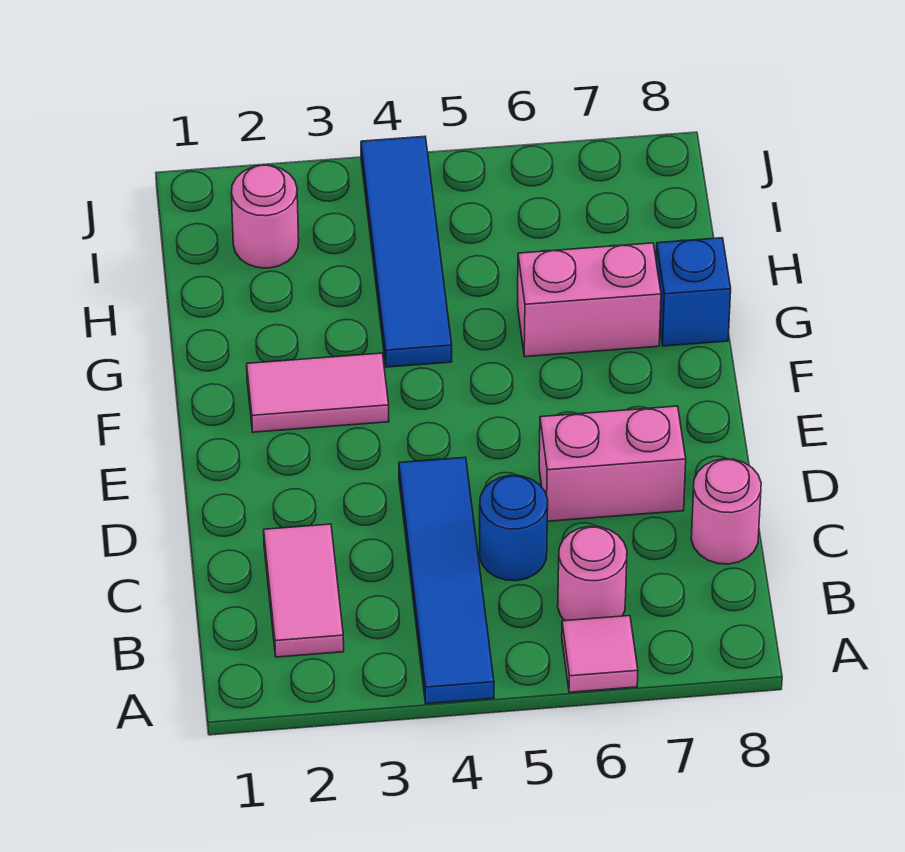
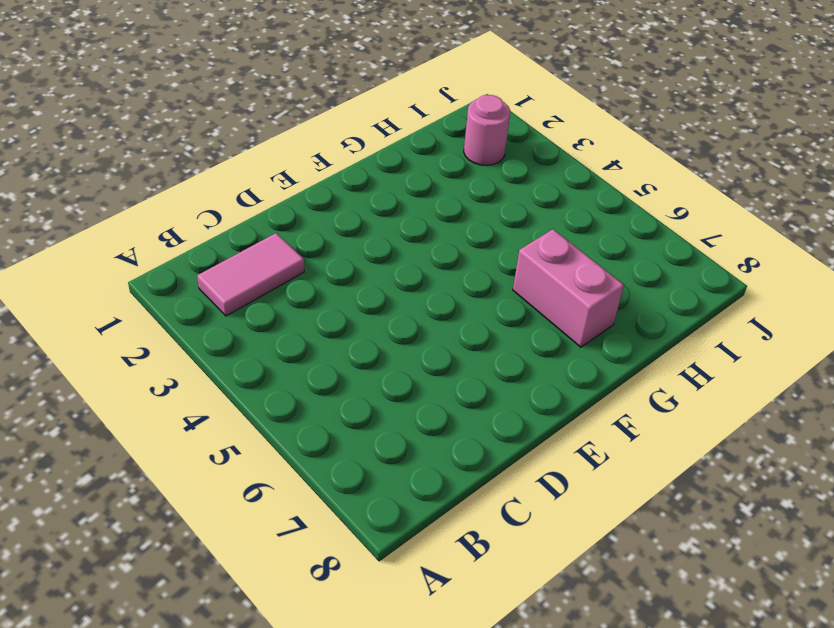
none -> blue tile A4:D4 level 1
none -> pink tile A6 level 1
none -> pink round brick B6 level 1

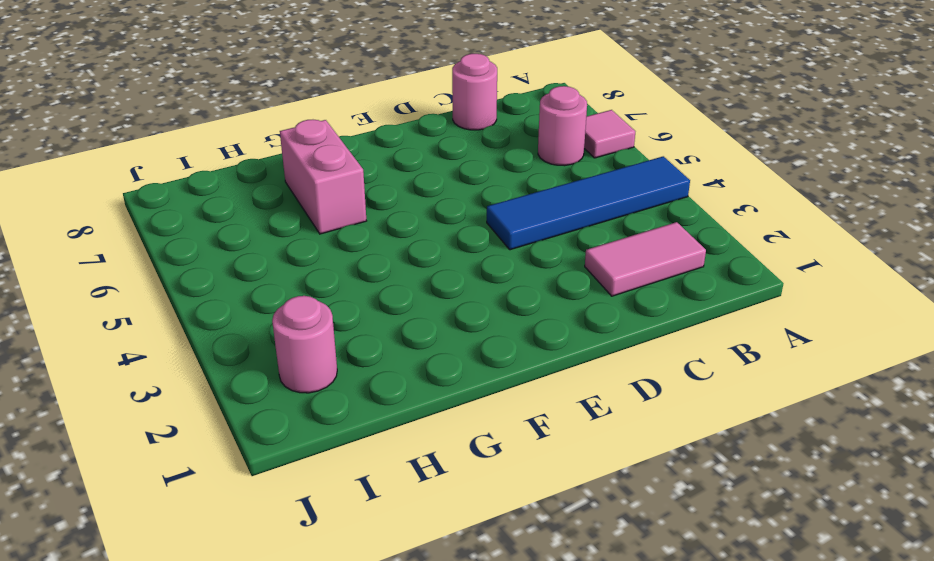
none -> blue round brick C5 level 1
none -> pink brick D6:D7 level 1
none -> pink tile F2:F3 level 1

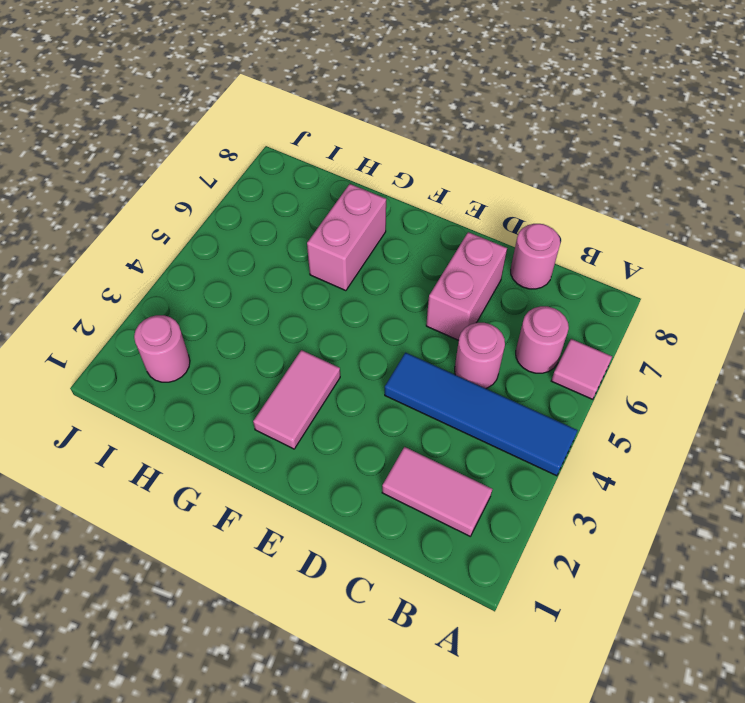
pink round brick C5 level 1 -> blue round brick C5 level 1
none -> blue tile G4:J4 level 1
none -> blue brick G8 level 1

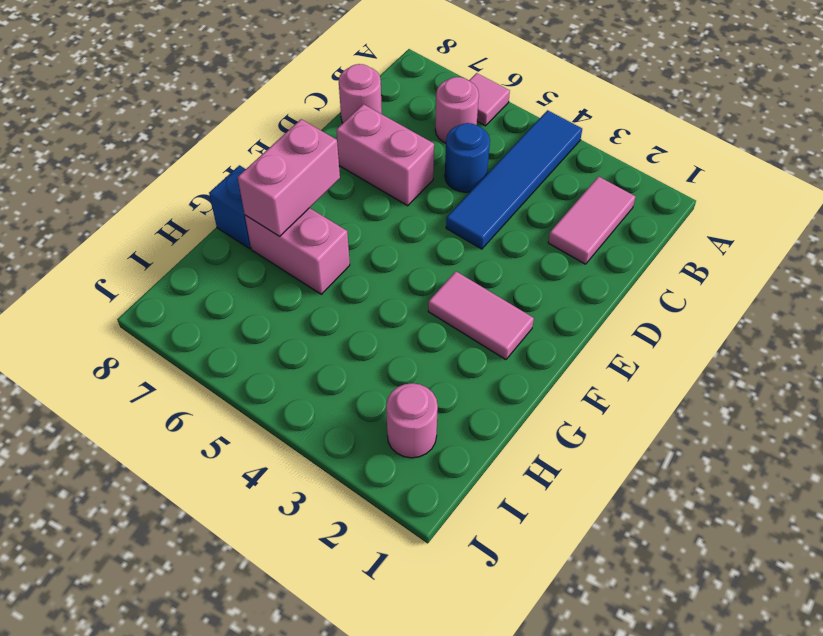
pink brick F7:G7 level 2 -> none
none -> blue tile G4:J4 level 1

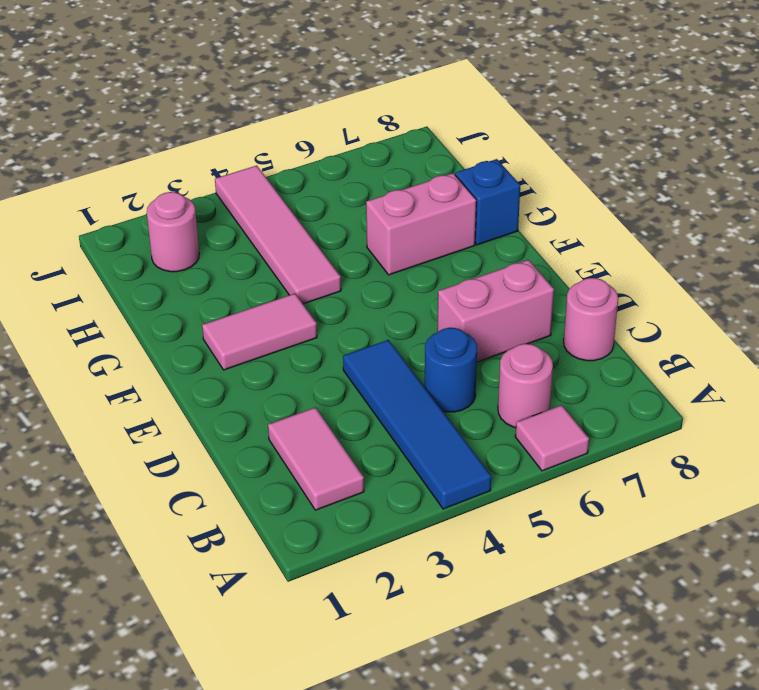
pink tile G4:J4 level 1 -> blue tile G4:J4 level 1

